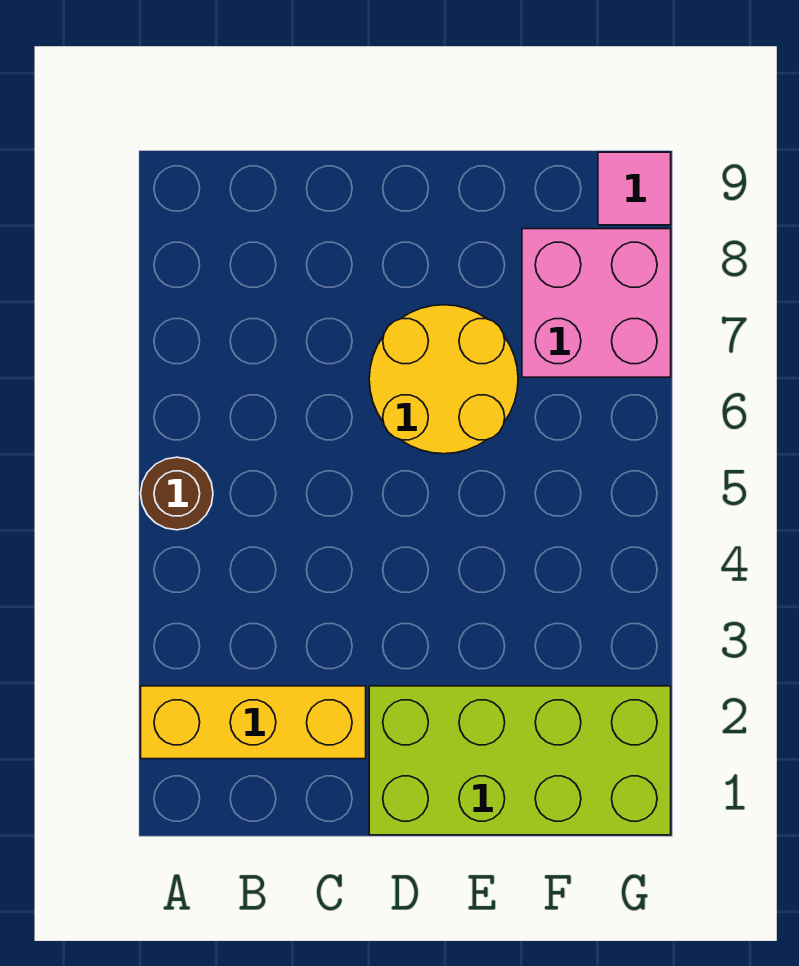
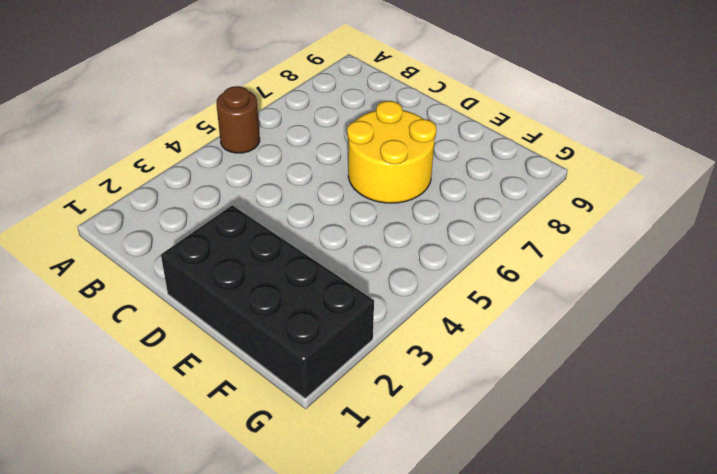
black brick D1:G2 level 1 -> lime brick D1:G2 level 1
none -> yellow brick A2:C2 level 1
none -> pink brick F7:G8 level 1

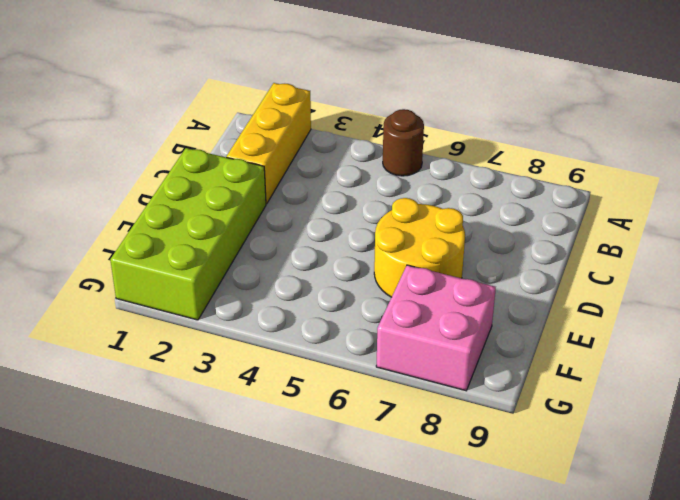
none -> pink tile G9 level 1

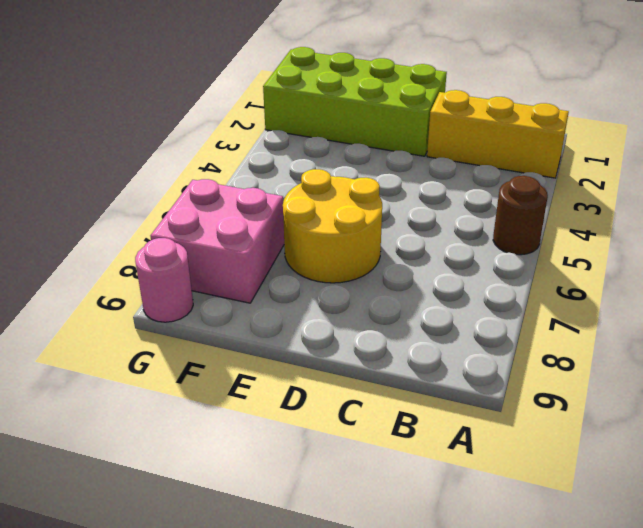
pink round brick G9 level 1 -> pink tile G9 level 1

